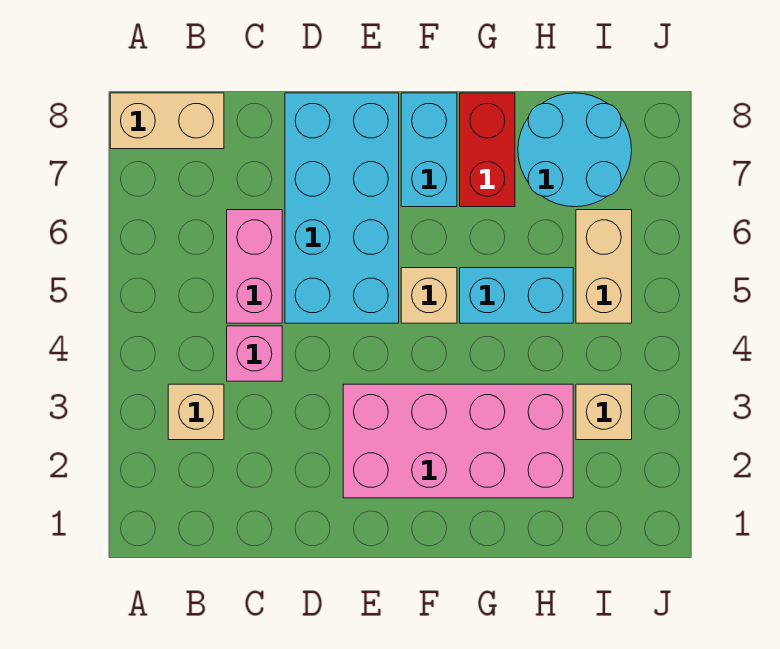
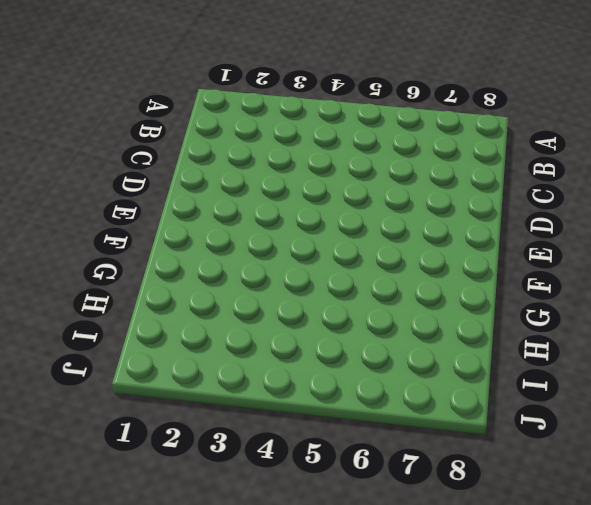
none -> tan brick A8:B8 level 1
none -> tan brick B3 level 1
none -> pink brick C4 level 1

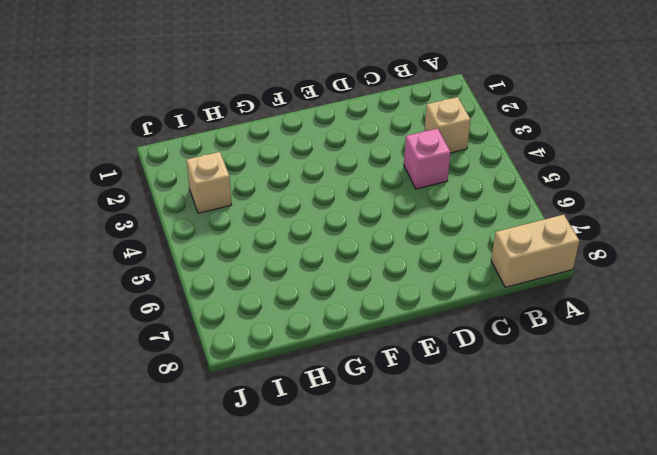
none -> pink brick C5:C6 level 1
none -> cyan brick D5:E8 level 1
none -> pink brick E2:H3 level 1

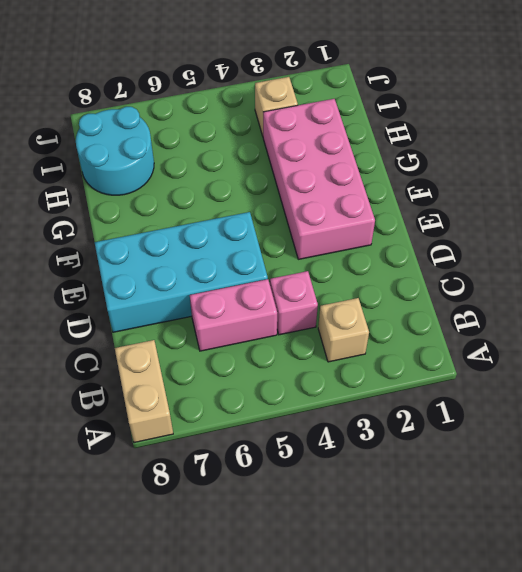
none -> tan brick F5 level 1
none -> cyan brick F7:F8 level 1
none -> cyan brick G5:H5 level 1

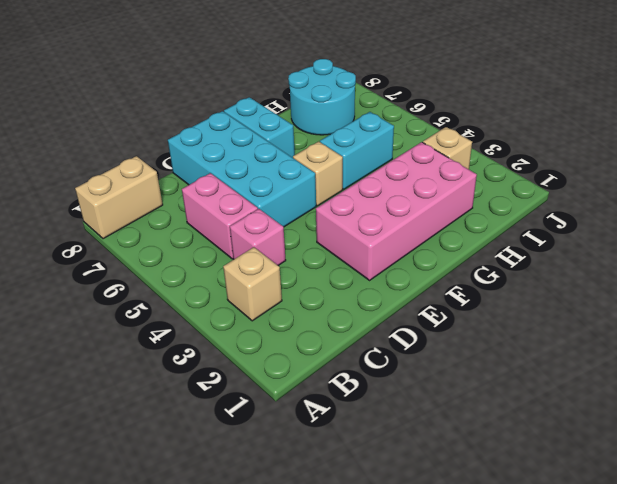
none -> red brick G7:G8 level 1
none -> tan brick I5:I6 level 1

